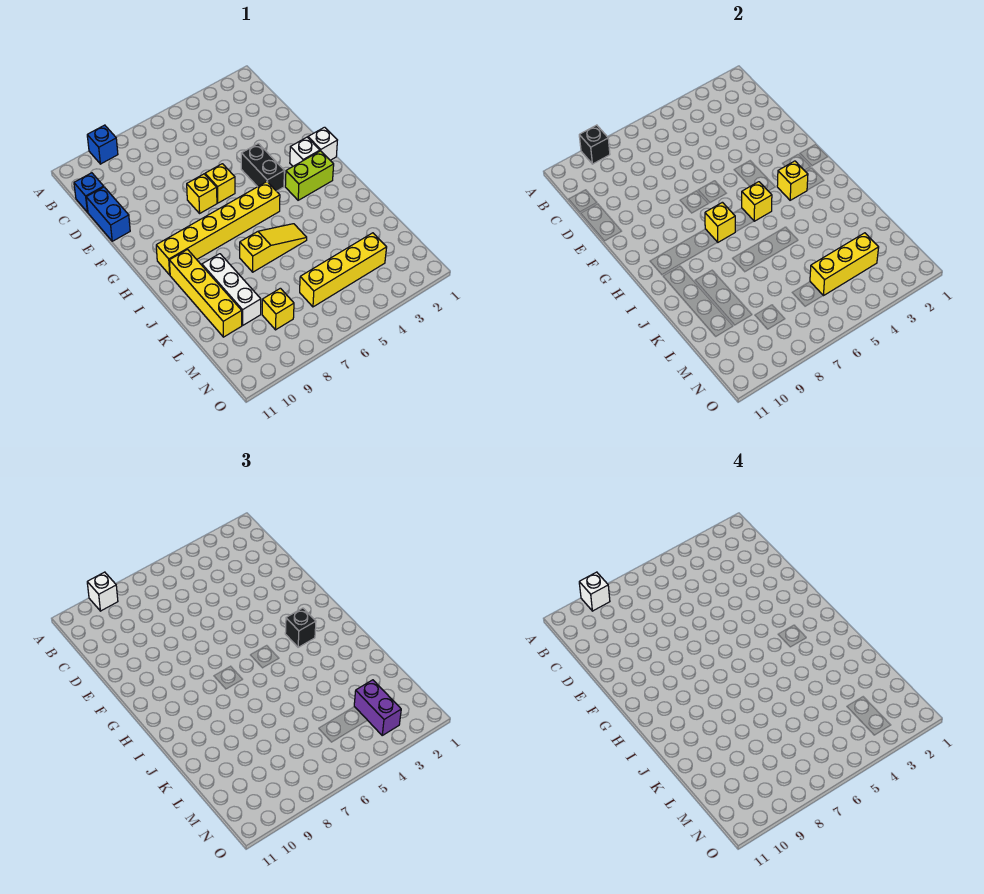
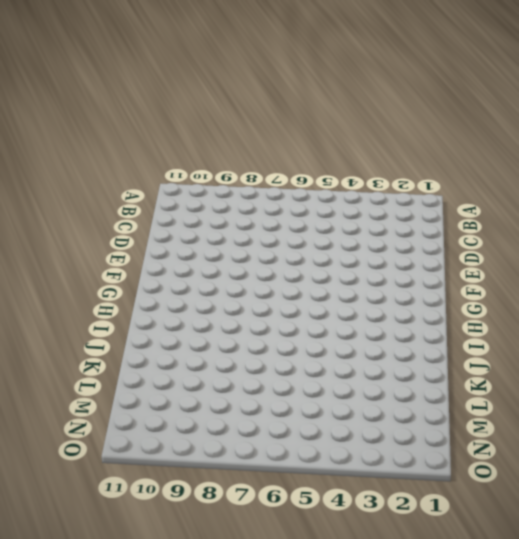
none -> blue brick A9 level 1
none -> blue brick C11 level 1
none -> blue brick D11:E11 level 1

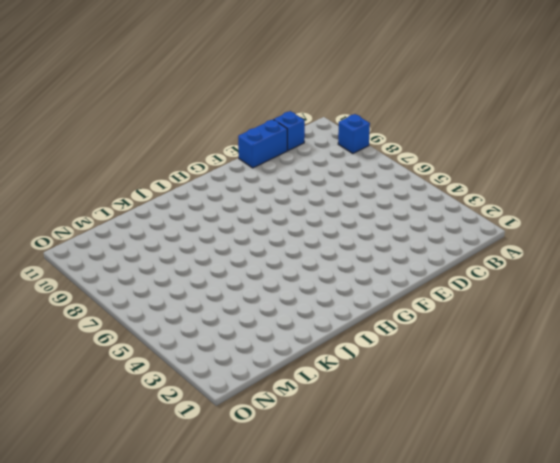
none -> black brick F4:G4 level 1
none -> yellow brick F6 level 1
none -> yellow brick F7 level 1

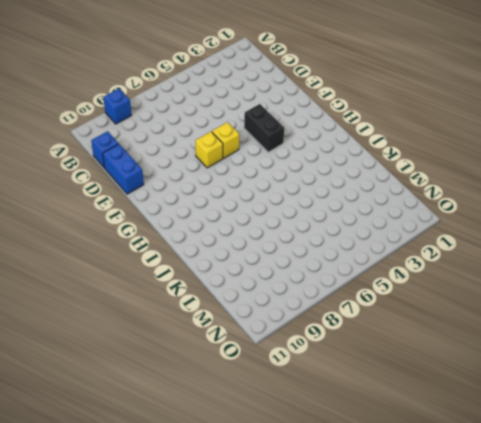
none -> white brick G1 level 1
none -> white brick G2 level 1
none -> lime brick H2:H3 level 1

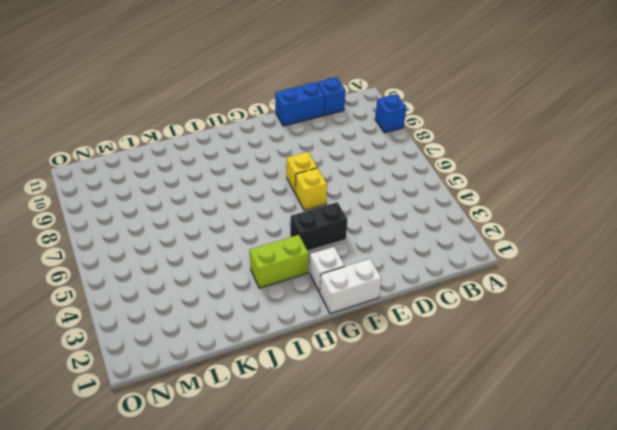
white brick F1:G1 level 1 -> white brick G1 level 1
lime brick H3:I3 level 1 -> lime brick H2:H3 level 1
none -> yellow brick H5:H10 level 1
none -> yellow brick I10:L10 level 1
none -> yellow slope J5:J7 level 1 top 7

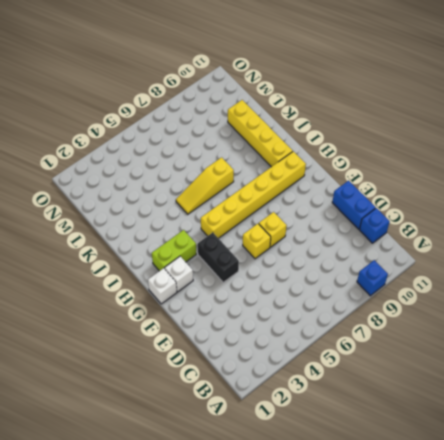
none -> white brick J9:L9 level 1
none -> yellow brick M3:M6 level 1
none -> yellow brick M8 level 1

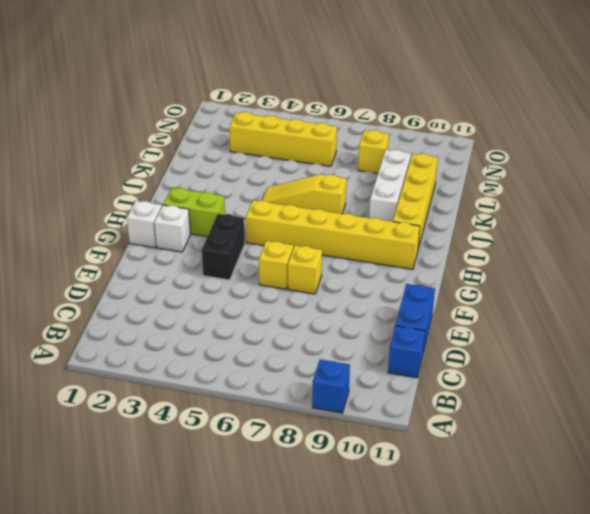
none -> black brick A9 level 2
none -> yellow brick H3 level 2
none -> yellow brick H5 level 2

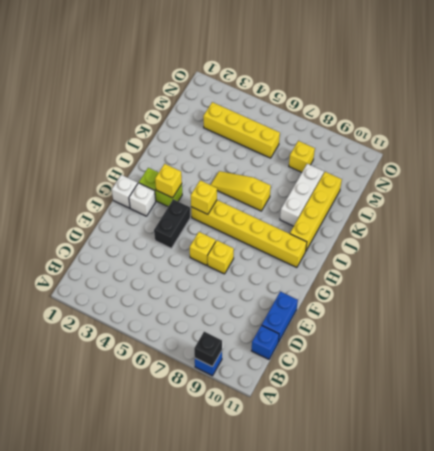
none -> yellow brick H7 level 2
none -> yellow brick M3:M5 level 2
none -> white brick A9 level 3

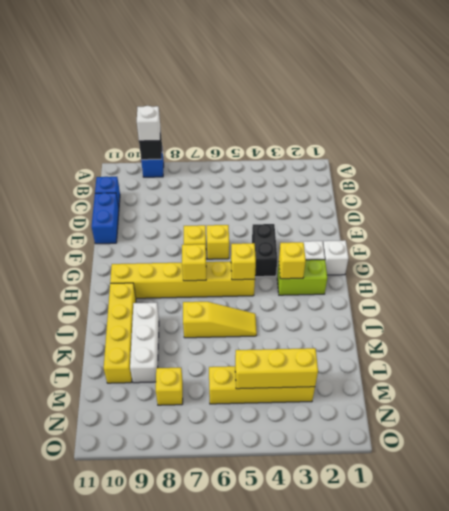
none -> black brick H3 level 3
none -> purple brick M3:N3 level 3
none -> white brick A9 level 4

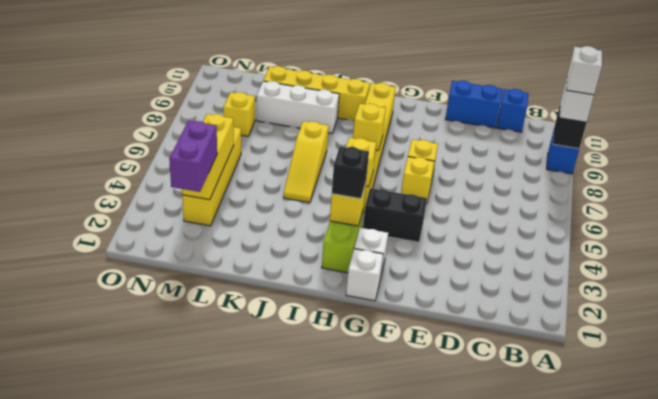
purple brick M2:M3 level 3 -> purple brick M3:N3 level 3

